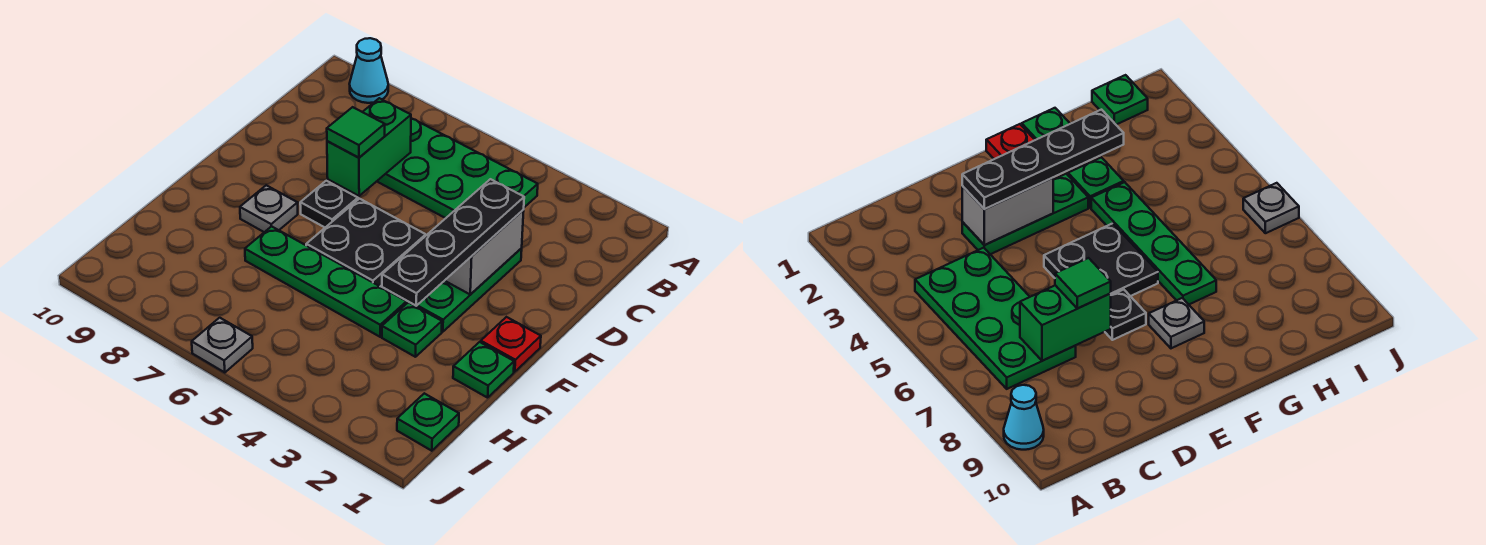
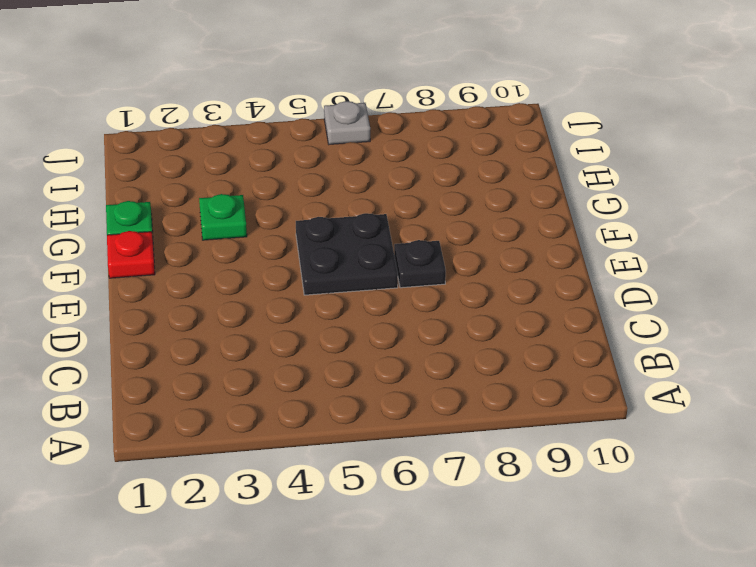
none -> cyan cone A9 level 1
none -> green plate B4:C7 level 1
none -> green plate D3:F3 level 1

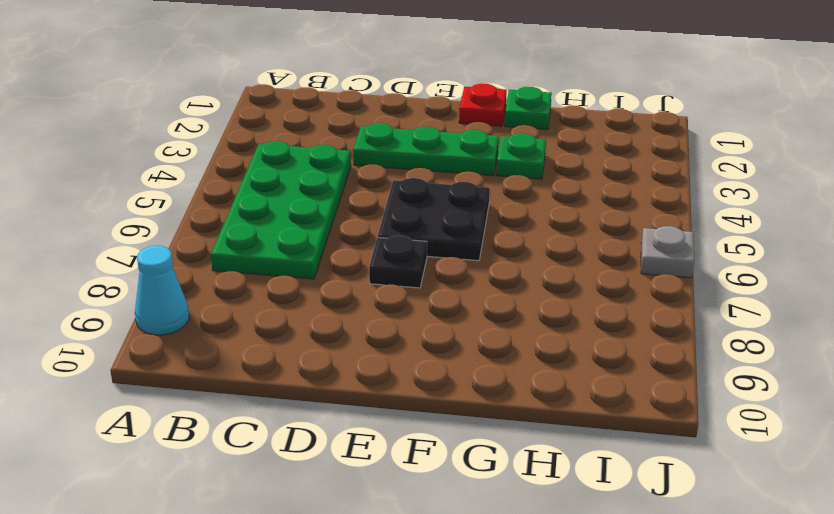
none -> grey plate F8 level 1
none -> green plate G4:G7 level 1
none -> green plate I1 level 1

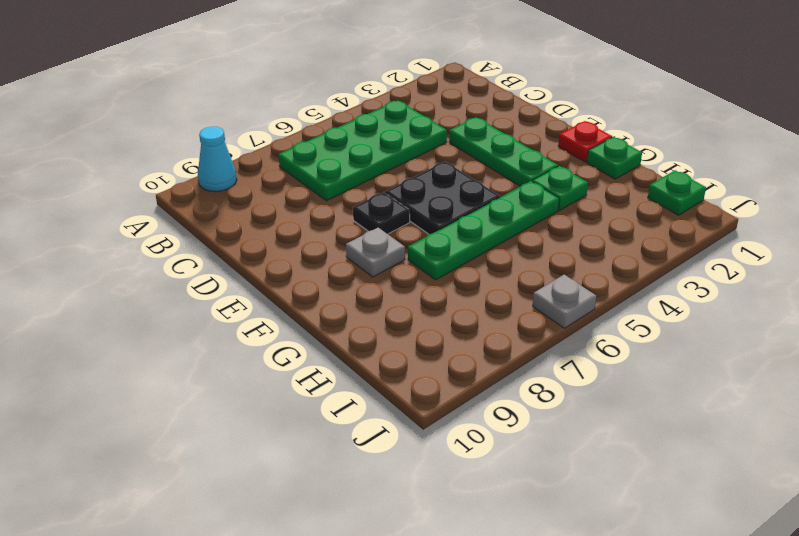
none -> green brick C7:D7 level 2
none -> grey brick D3:E3 level 2
none -> black plate D3:G3 level 3

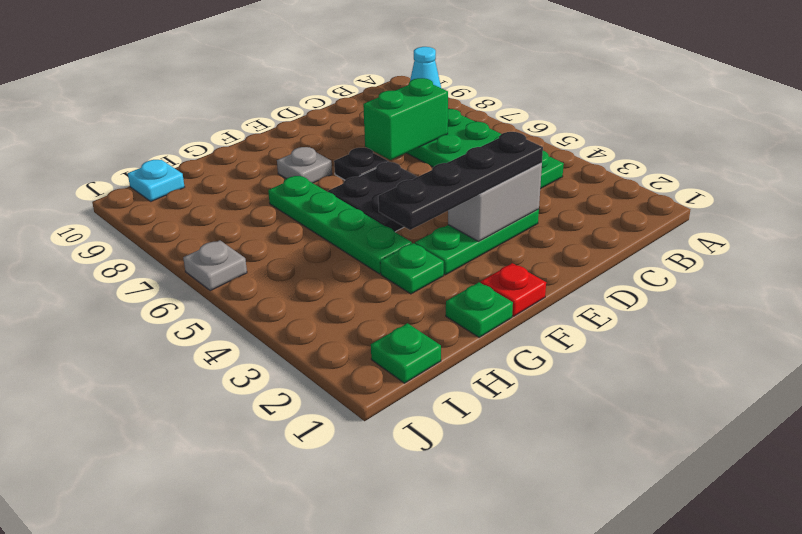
cyan plate I10 level 1 -> none
none -> green tile D7 level 3

